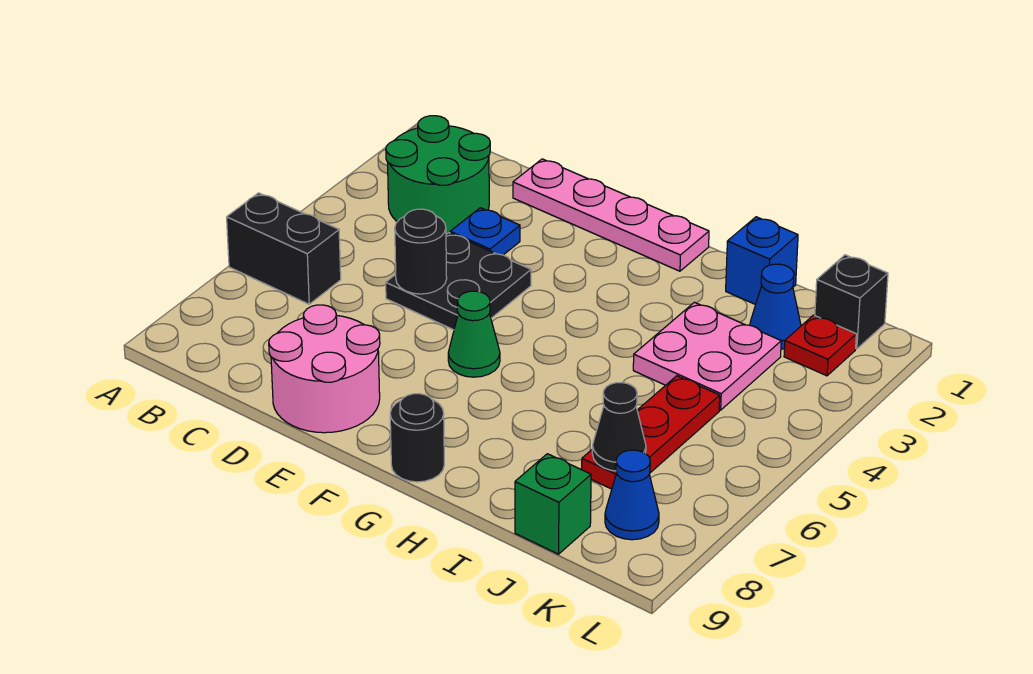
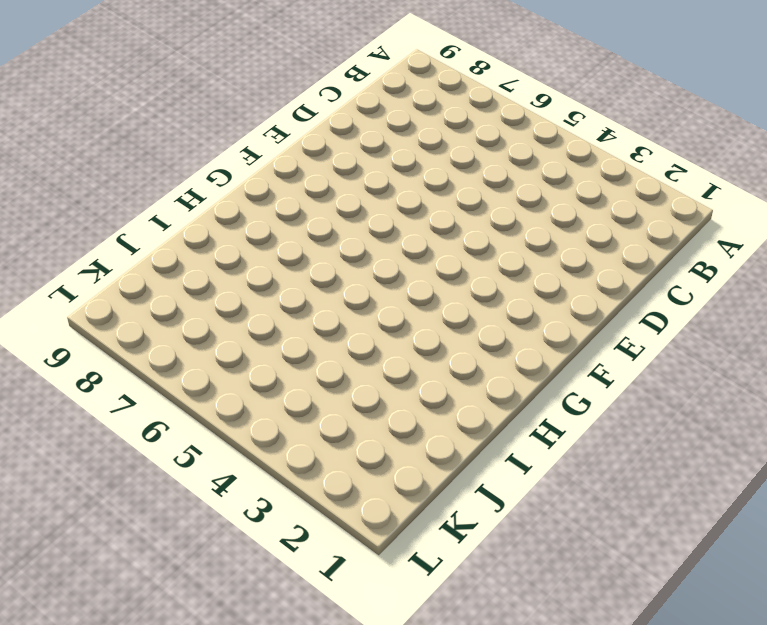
none -> black brick A6:B6 level 1
none -> green round brick B2:C3 level 1
none -> pink plate D1:G1 level 1

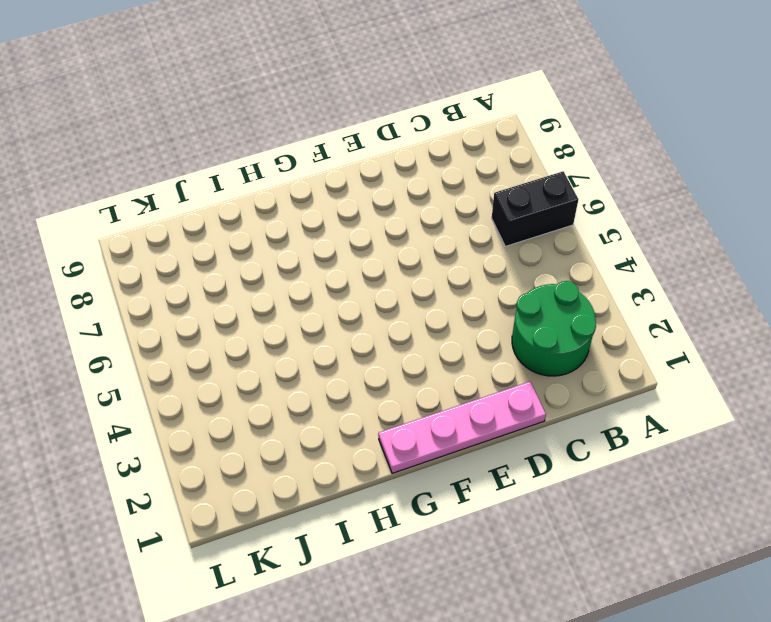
none -> blue plate D3 level 1
none -> black plate D4:E5 level 1
none -> pink round brick D8:E9 level 1

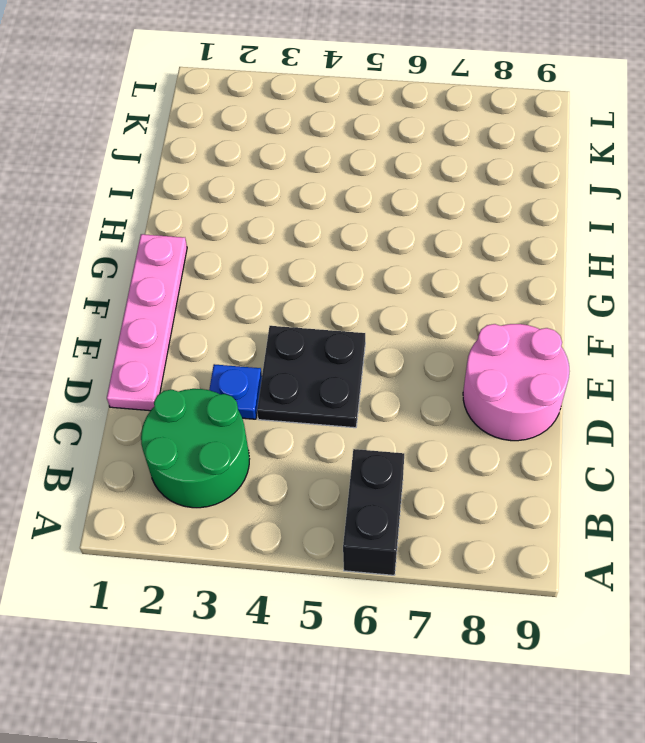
none -> green cone F6 level 1
none -> black round brick G9 level 1
none -> blue brick I1 level 1

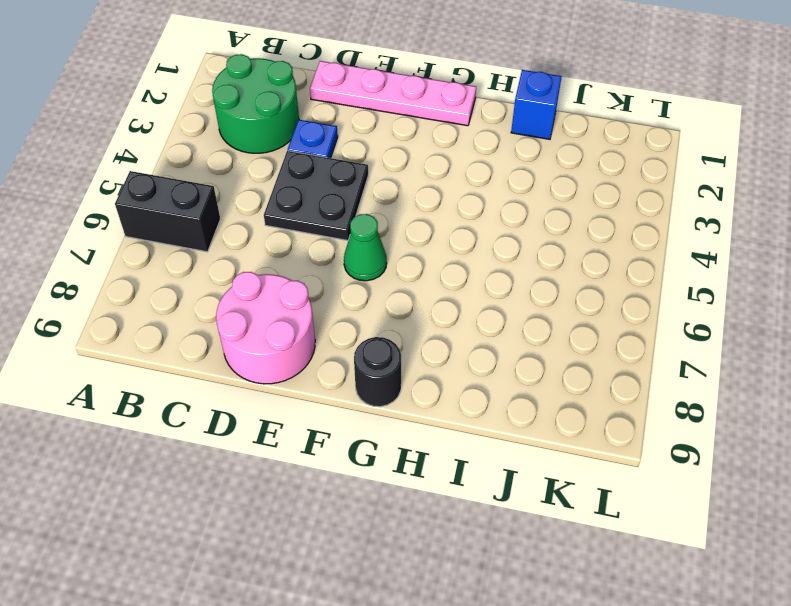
none -> pink plate I3:J4 level 1
none -> blue cone J2 level 1
none -> red plate J5:J7 level 1

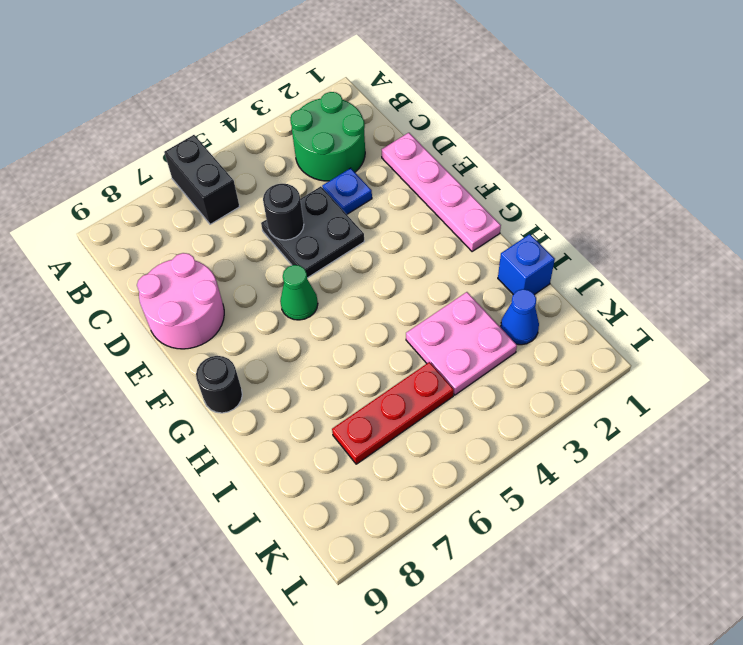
none -> green brick J9 level 1
none -> black brick K1 level 1
none -> red plate K2 level 1

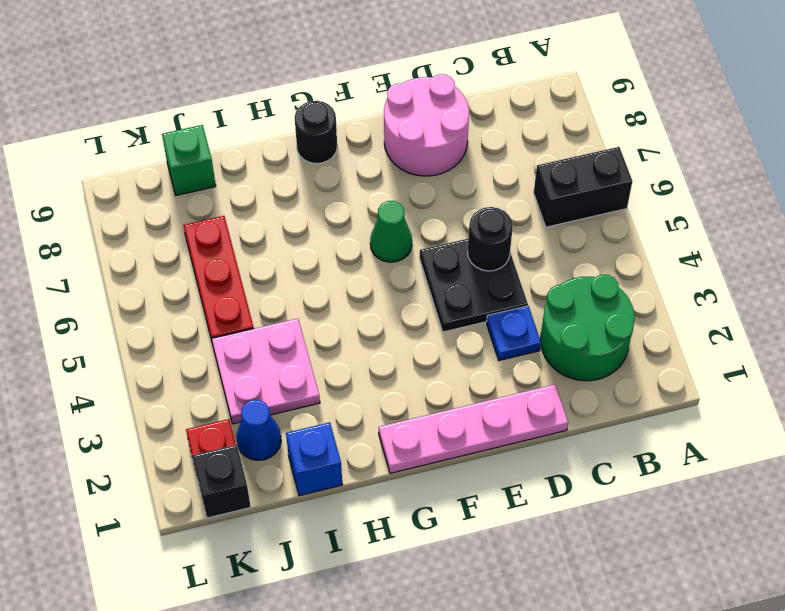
none -> blue cone K8 level 1
none -> black cone J7 level 2

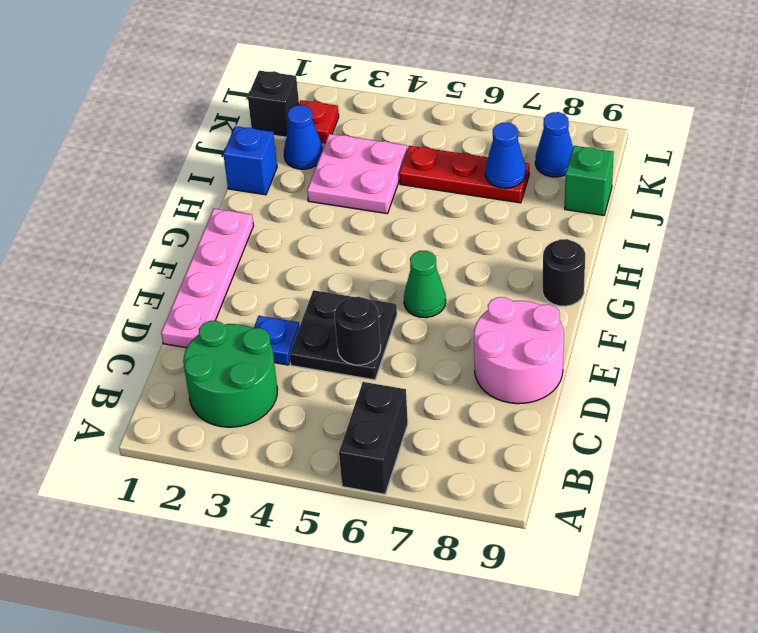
blue cone J7 level 2 -> black cone J7 level 2

